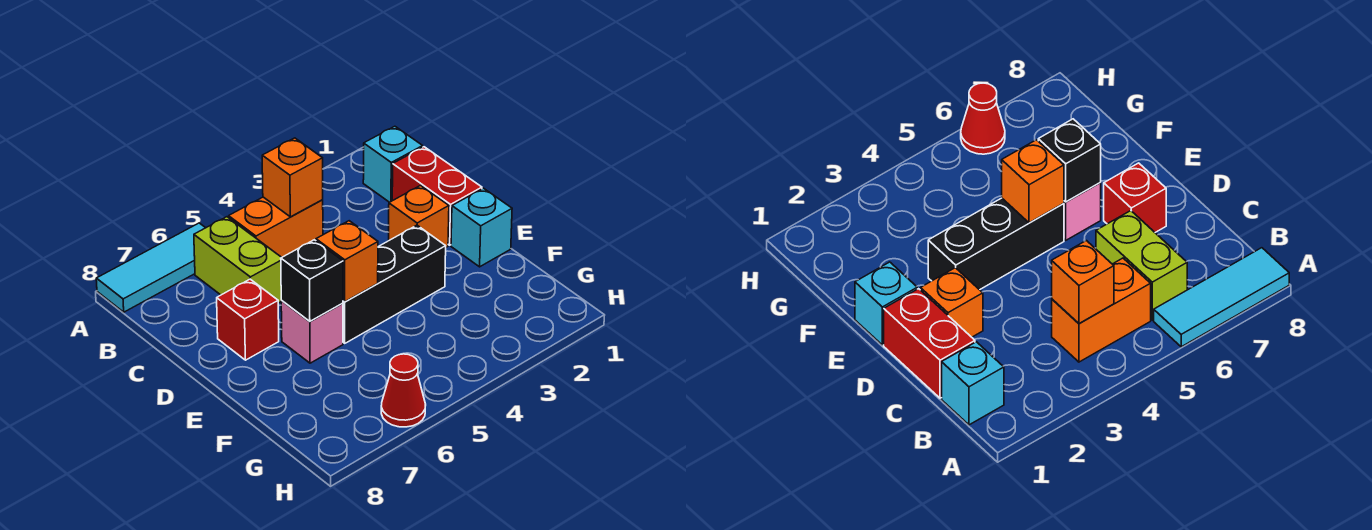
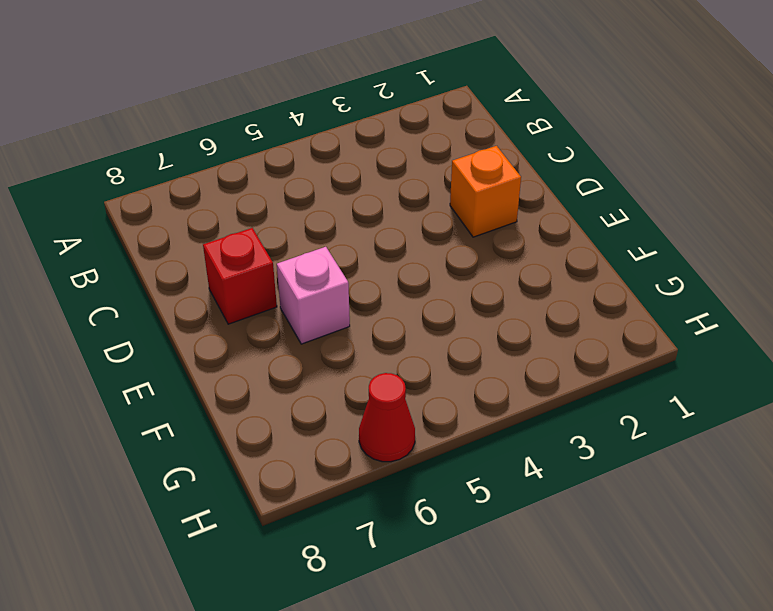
none -> cyan tile A6:A8 level 1
none -> cyan brick B1 level 1
none -> orange brick B4:B5 level 1

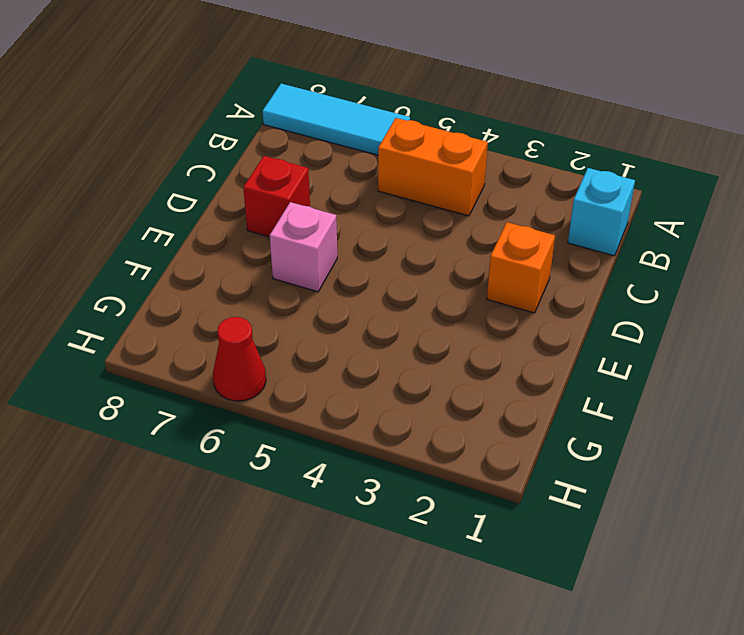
none -> lime brick B6:C6 level 1
none -> red brick C1:D1 level 1
none -> cyan brick E1 level 1

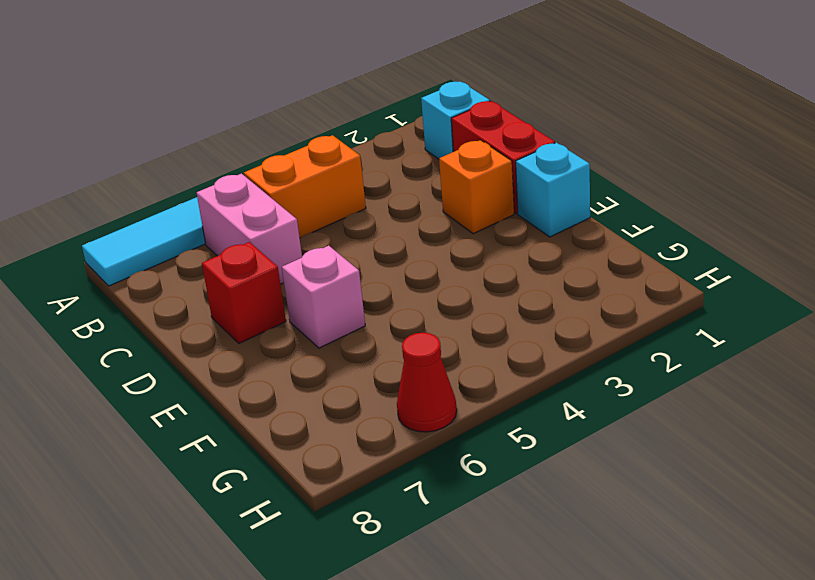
pink brick B6:C6 level 1 -> lime brick B6:C6 level 1
none -> black brick E3:E5 level 1
none -> orange brick B4 level 2
none -> orange brick E5 level 2

